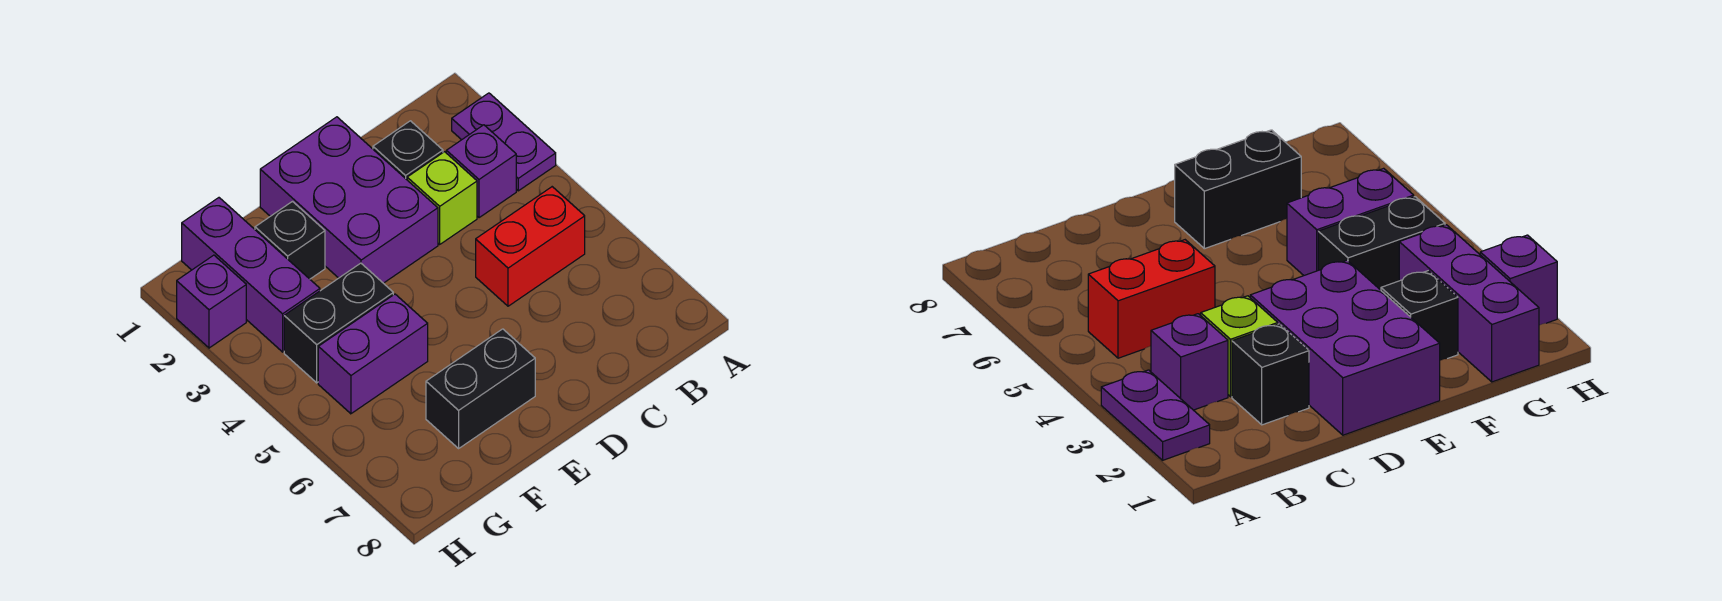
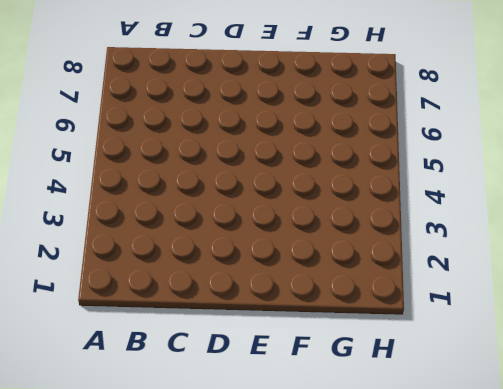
none -> purple plate A2:A3 level 1
none -> purple brick B3 level 1
none -> red brick B5:C5 level 1

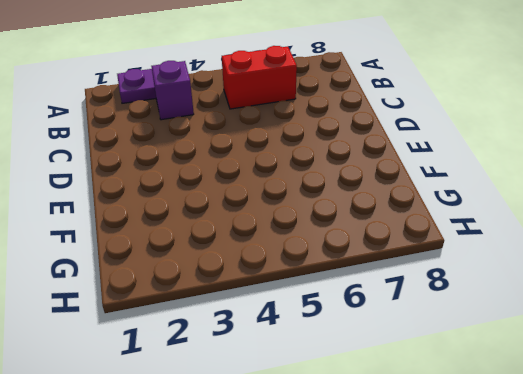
red brick B5:B6 level 1 -> red brick B5:C5 level 1
none -> black brick C2 level 1
none -> lime brick C3 level 1
none -> purple brick D1:E3 level 1

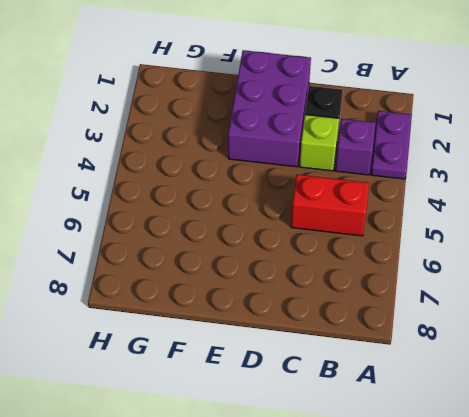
none -> black brick E7:F7 level 1
none -> black brick F2 level 1
none -> black brick F4:G4 level 1

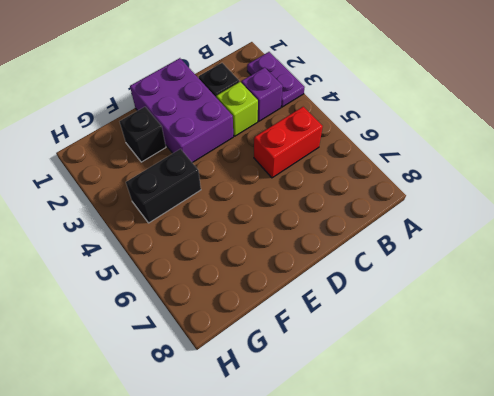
none -> black brick E7:F7 level 1
none -> purple brick F5:G5 level 1
none -> purple brick G1:G3 level 1

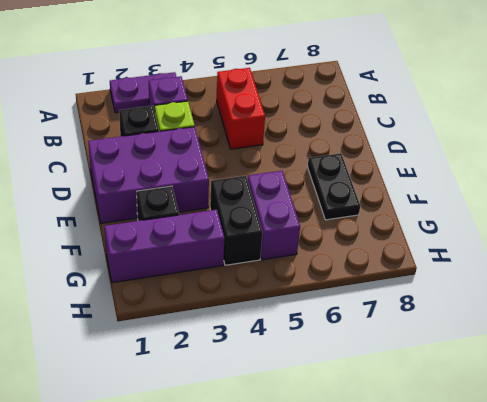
black plate E7:F7 level 1 -> black brick E7:F7 level 1
none -> purple brick H2 level 1

